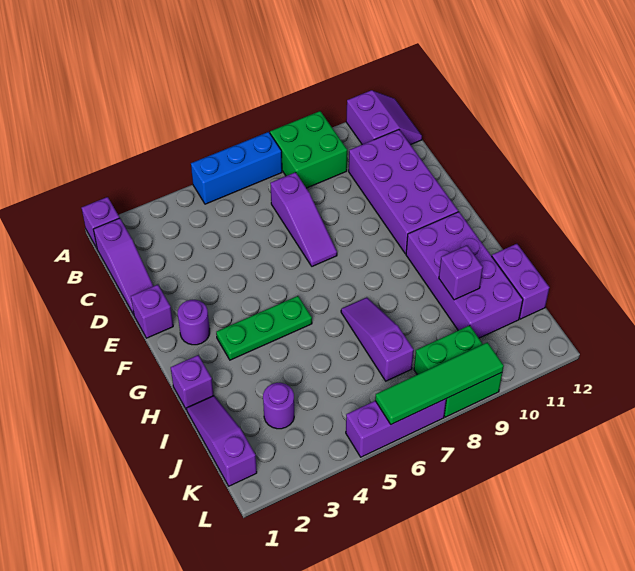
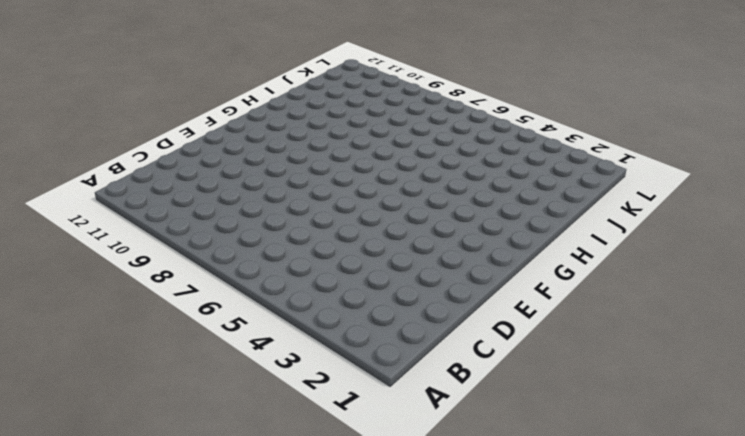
none -> purple brick A1 level 1
none -> blue brick A5:A7 level 1
none -> green brick A8:B9 level 1

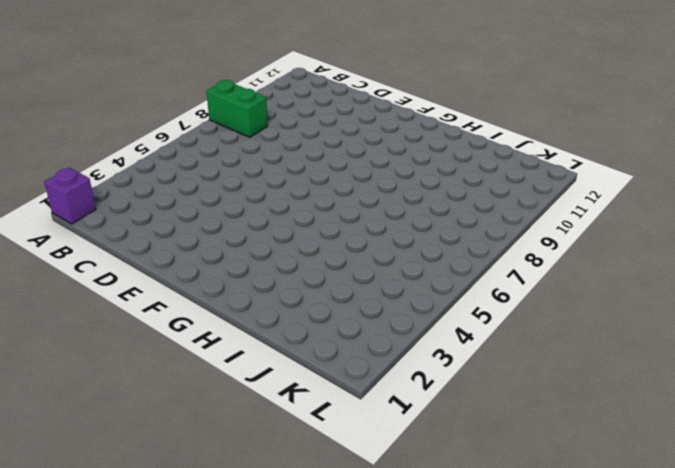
green brick A8:B8 level 1 -> green brick A8:B9 level 1
none -> blue brick A5:A7 level 1
none -> purple slope A11:B12 level 1 top 11
none -> purple slope B1:D1 level 1 top B

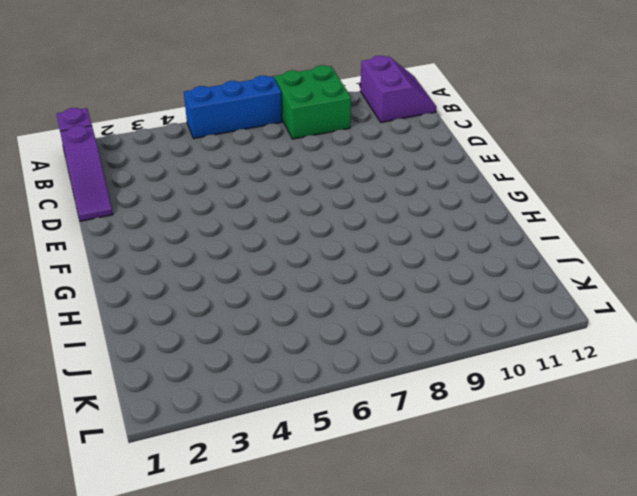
none -> purple slope C7:E7 level 1 top C
none -> purple brick C10:F11 level 1
none -> purple brick E1 level 1

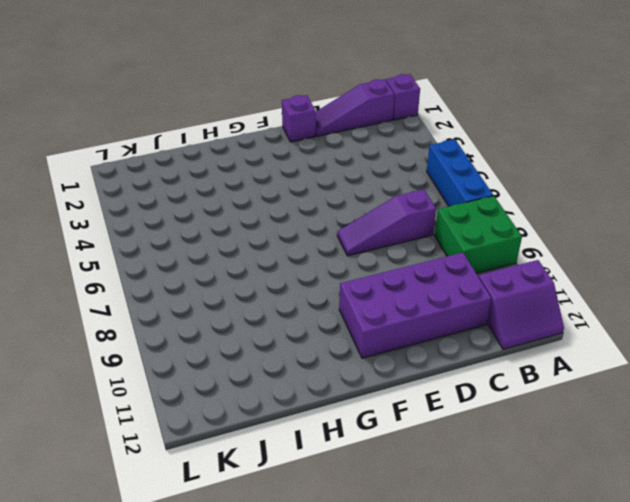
none -> purple round brick F2 level 1
none -> green plate G3:G5 level 1
none -> purple brick G10:J11 level 1

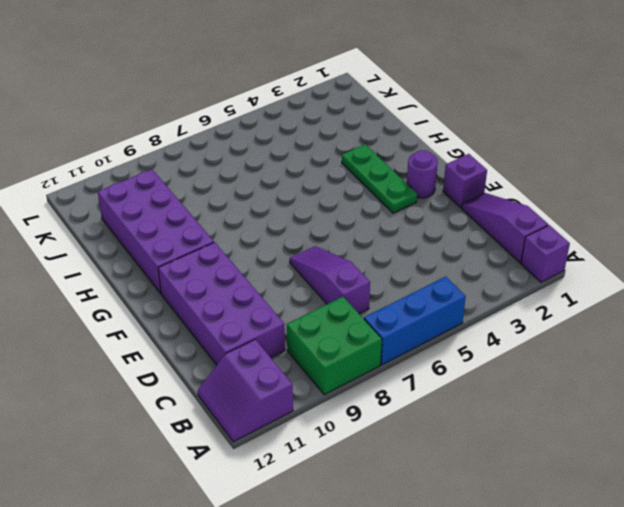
green plate F3:H3 level 1 -> green plate G3:G5 level 1
none -> purple brick H1 level 1
none -> purple slope H7:J7 level 1 top J
none -> purple slope I1:K1 level 1 top K

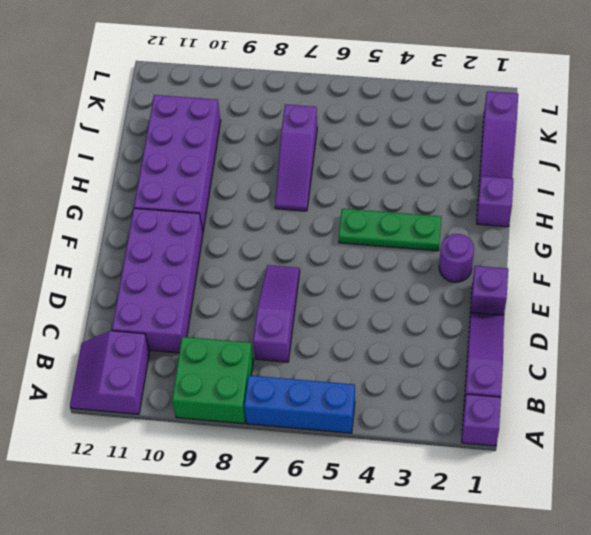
none -> purple brick I12:J12 level 1
none -> purple round brick J3 level 1
none -> green brick K8:L9 level 1

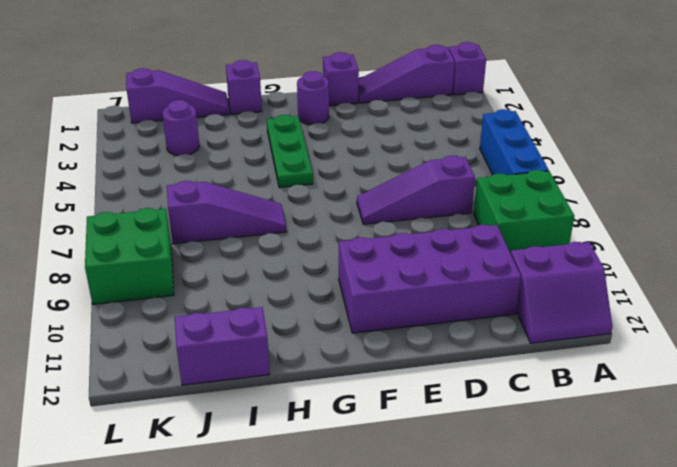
none -> purple brick G10:J11 level 1
none -> purple brick L5:L7 level 1
none -> purple brick I10 level 2

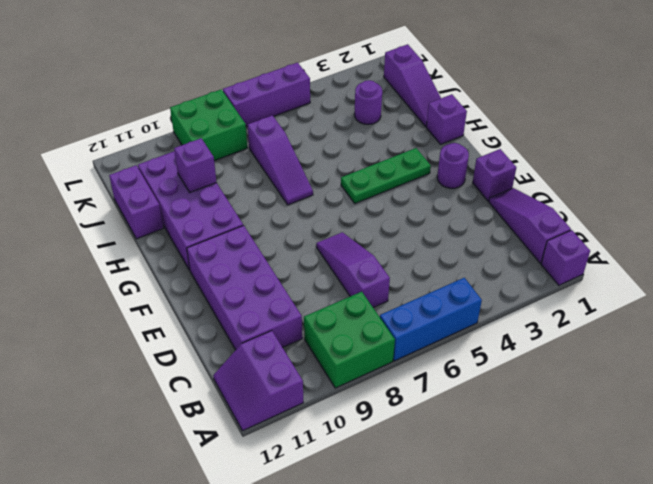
none -> green tile L6:L9 level 2

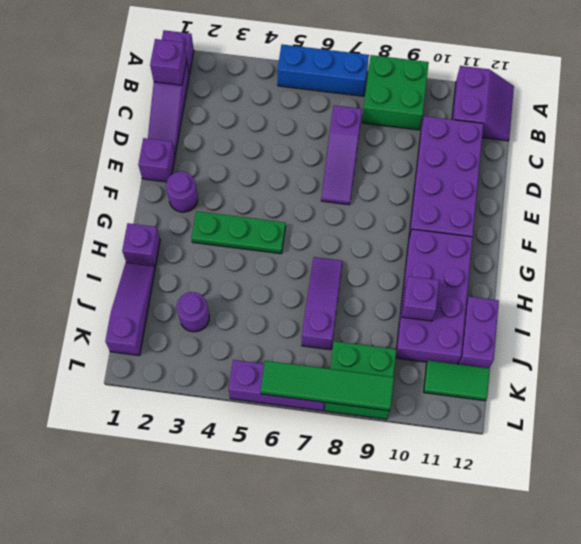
purple brick B1 level 2 -> none
green tile K11:K12 level 1 -> none

